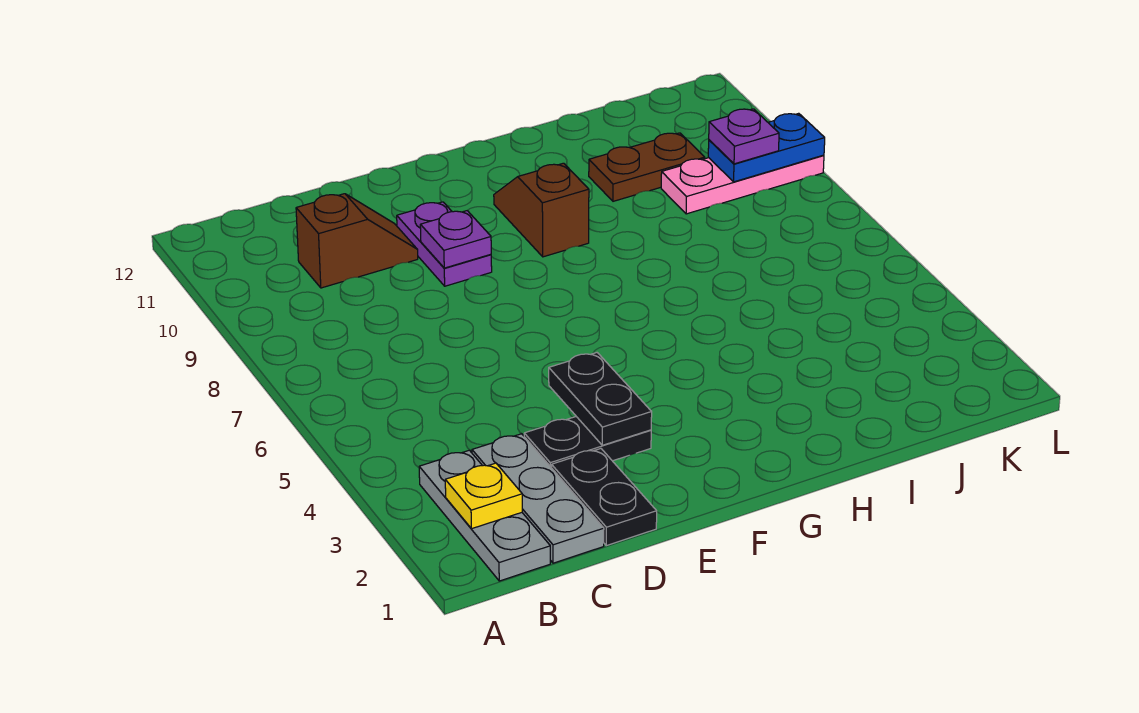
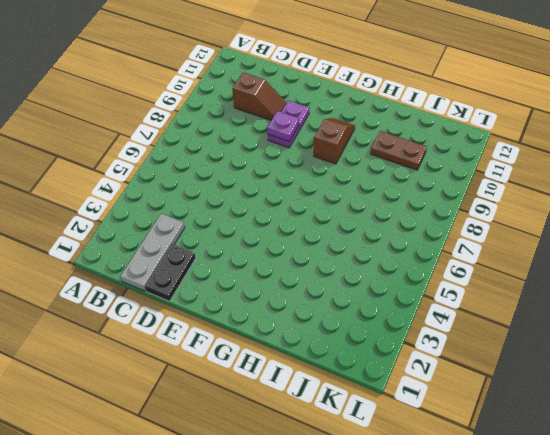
none -> grey plate B1:B3 level 1
none -> black plate D3:E3 level 1
none -> pink plate J9:L9 level 1

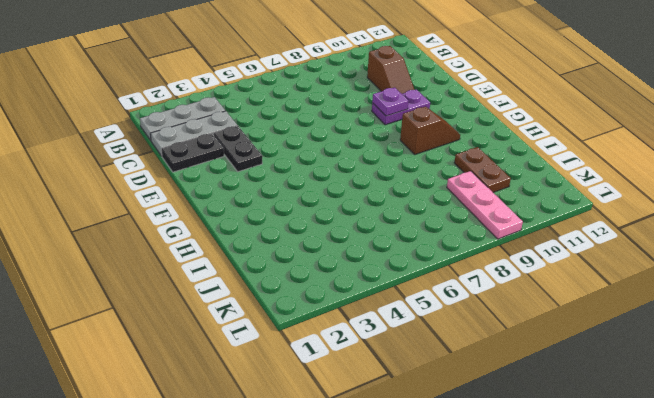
none -> yellow plate B2 level 2
none -> black plate E3:E4 level 2
none -> blue plate K9:L9 level 2

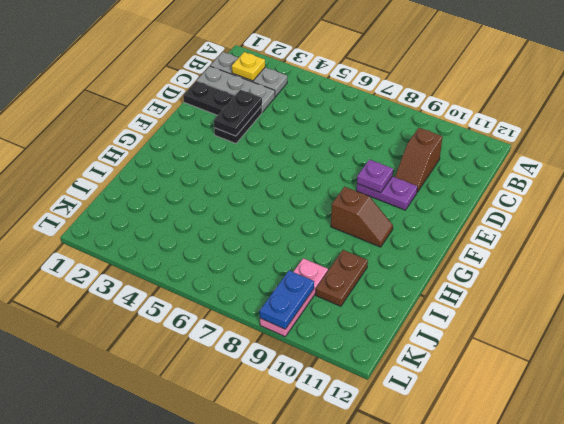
black plate D3:E3 level 2 -> black plate E3:E4 level 2
none -> purple plate K9 level 3

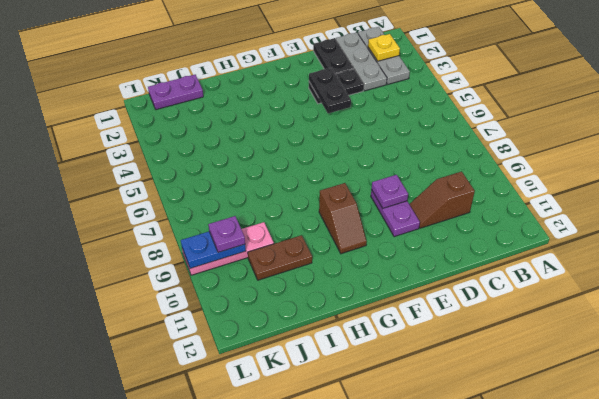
purple plate J1:K1 level 1 -> none

